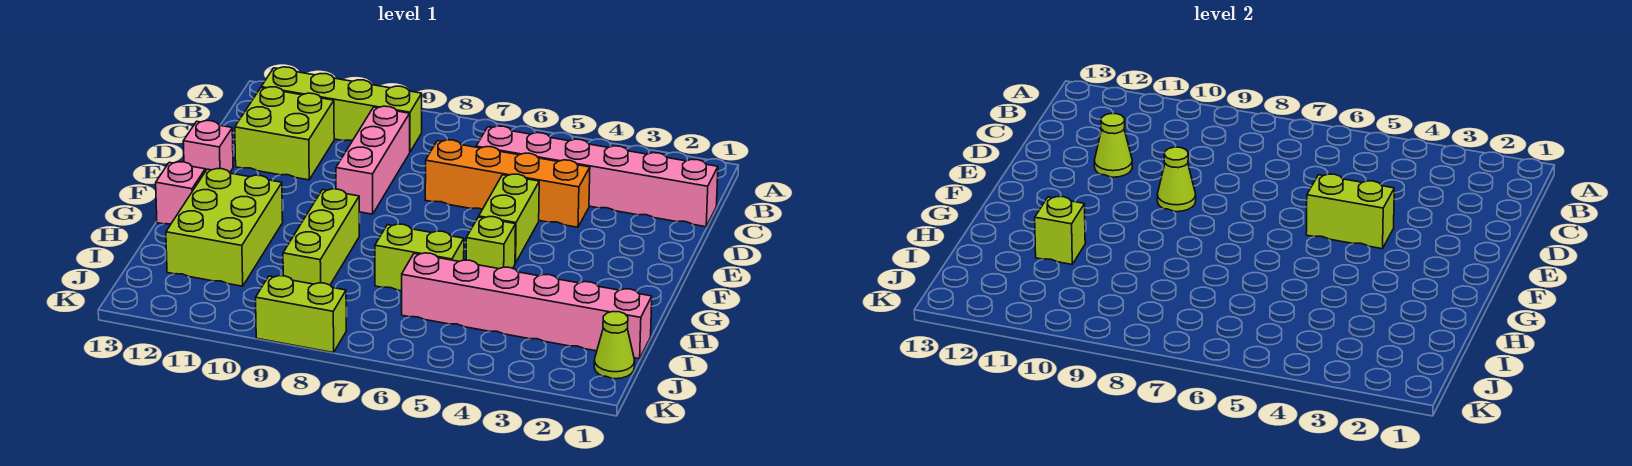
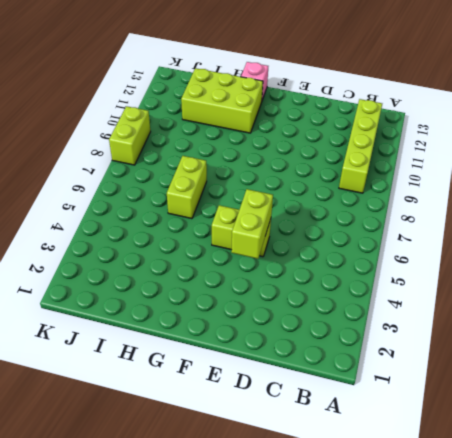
none -> pink brick C1:C6 level 1
none -> pink brick C9:E9 level 1
none -> lime brick C11:D12 level 1

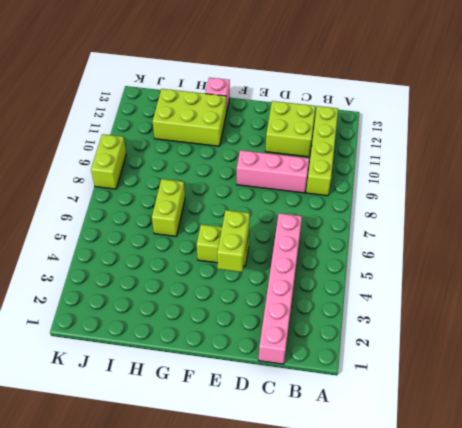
none -> orange brick D4:D7 level 1
none -> pink brick E13 level 1
none -> lime brick G5 level 1

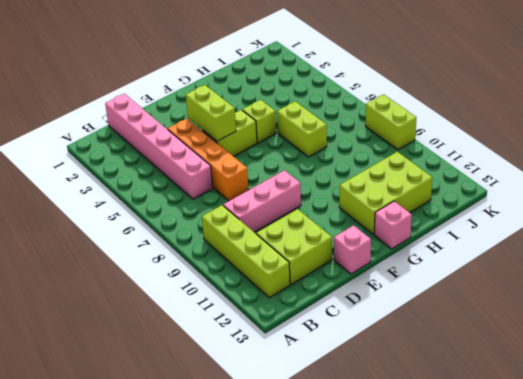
none -> lime brick G9:I9 level 1
none -> pink brick I1:I6 level 1
none -> lime cone J1 level 1

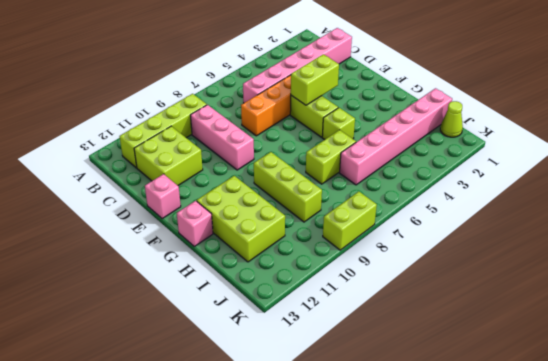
none -> lime cone D11 level 2
none -> lime cone E9 level 2
none -> lime brick H11 level 2

